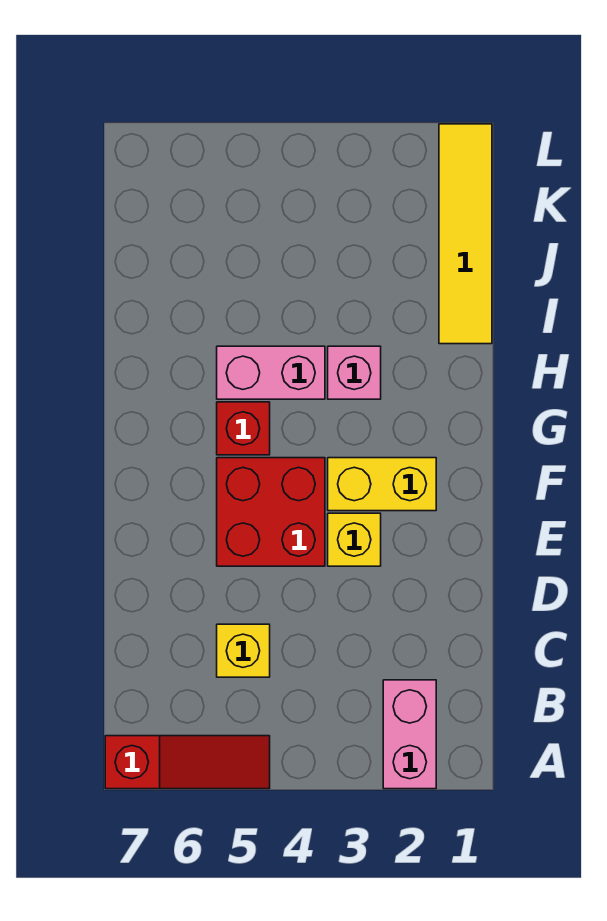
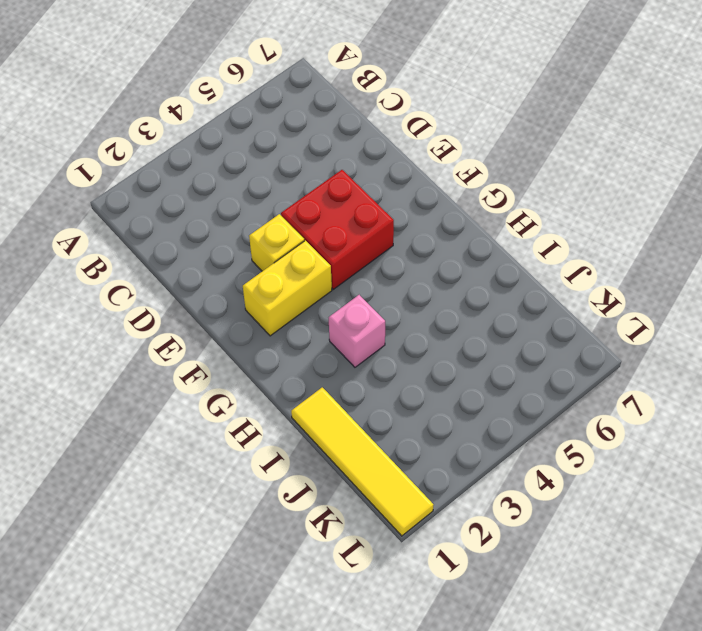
none -> pink brick A2:B2 level 1
none -> red slope A5:A7 level 1 top 7

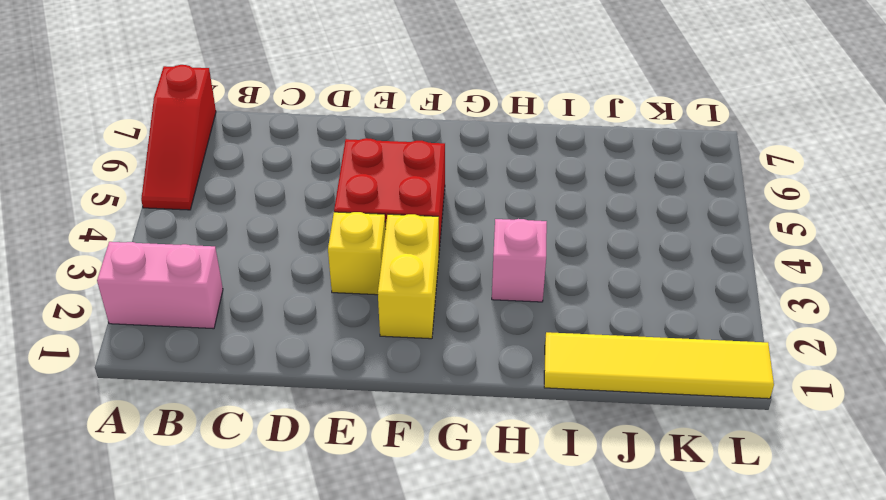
none -> yellow brick C5 level 1
none -> red brick G5 level 1

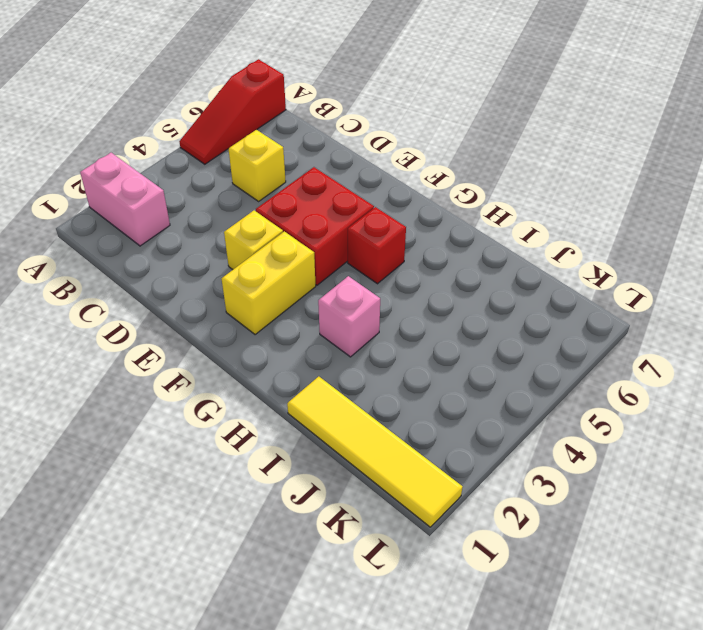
none -> pink brick H4:H5 level 1

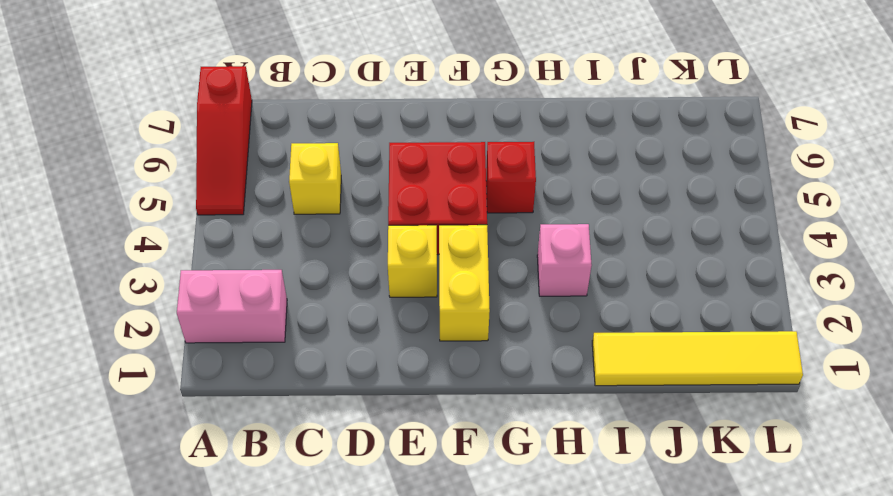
none -> pink brick H4:H5 level 1

